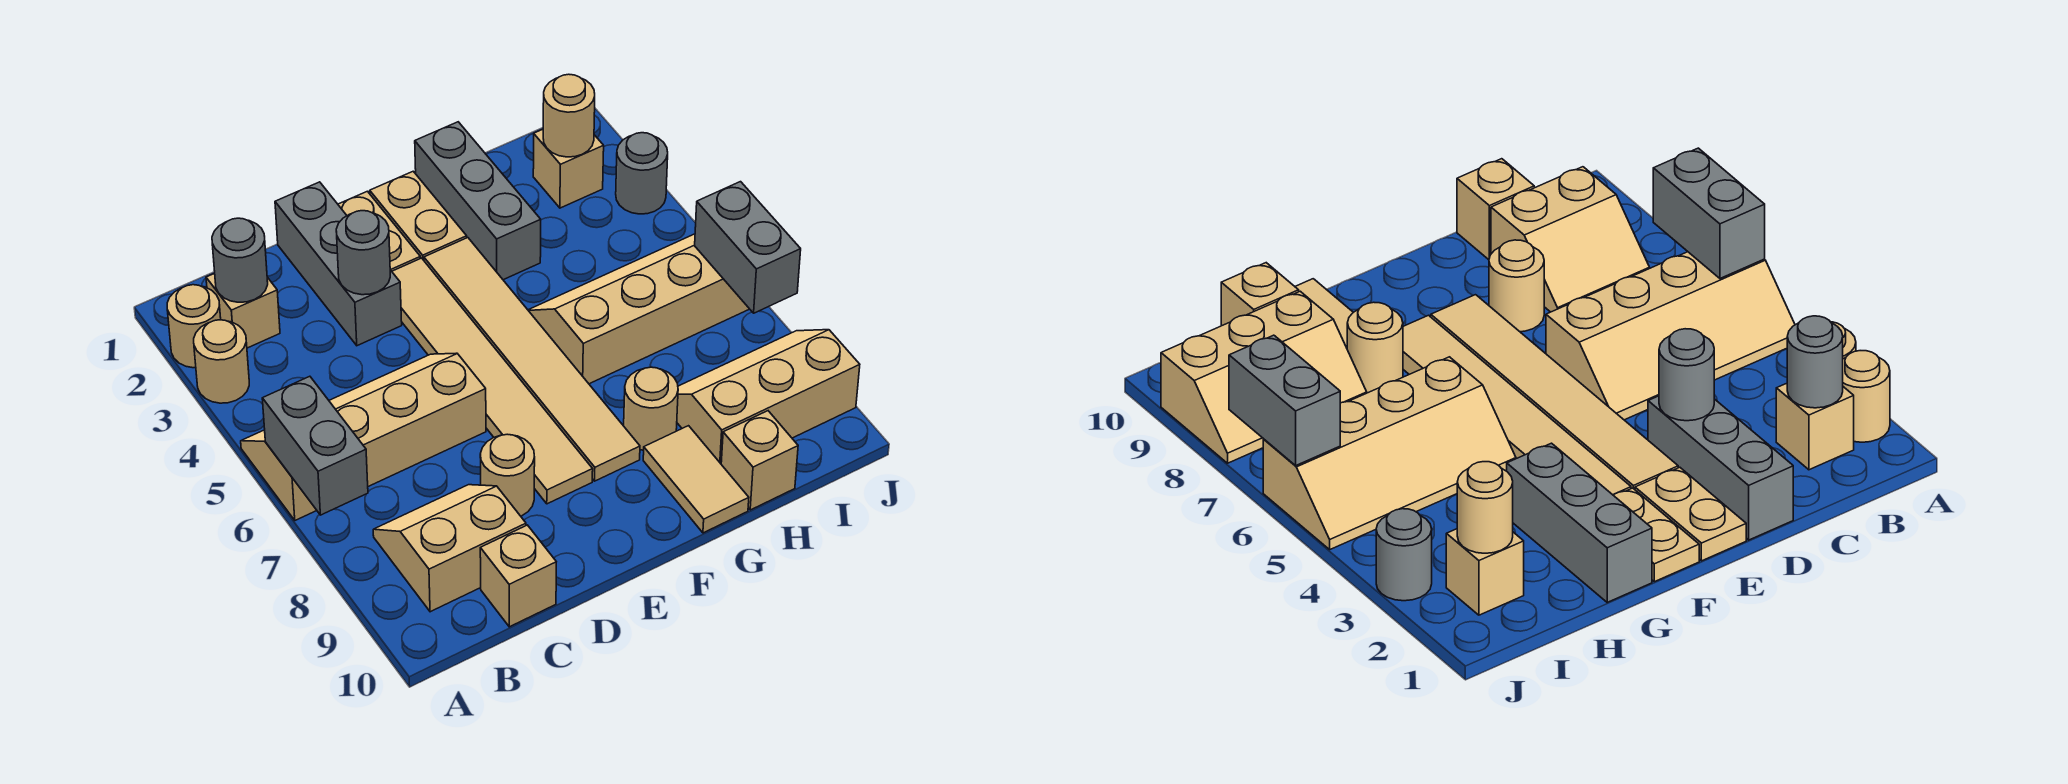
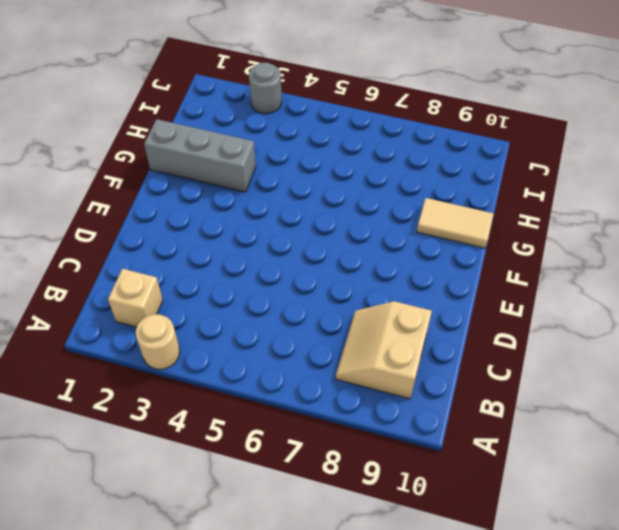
none -> tan round brick A2 level 1
none -> tan slope A5:D6 level 1 top 6
none -> tan brick C10 level 1

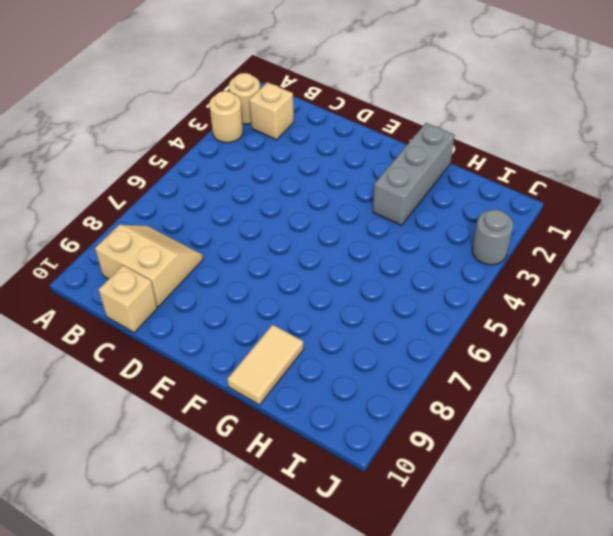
none -> tan slope A5:D6 level 1 top 6
none -> grey brick D1:D3 level 1
none -> tan round brick D8 level 1

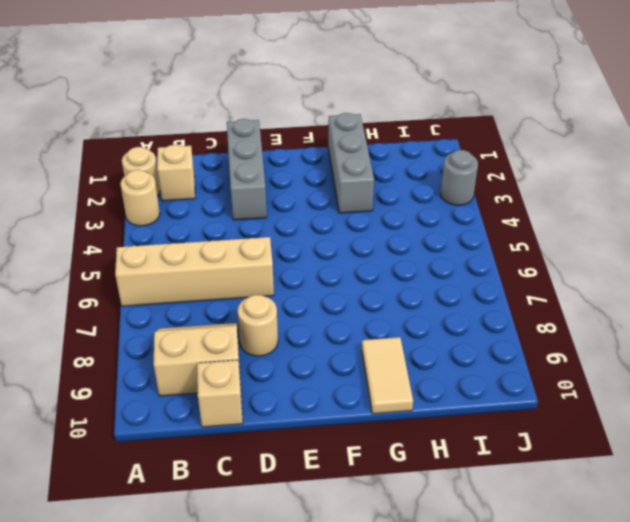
none -> tan plate E1:E2 level 1
none -> tan tile E3:E8 level 1
none -> tan plate F1:F2 level 1

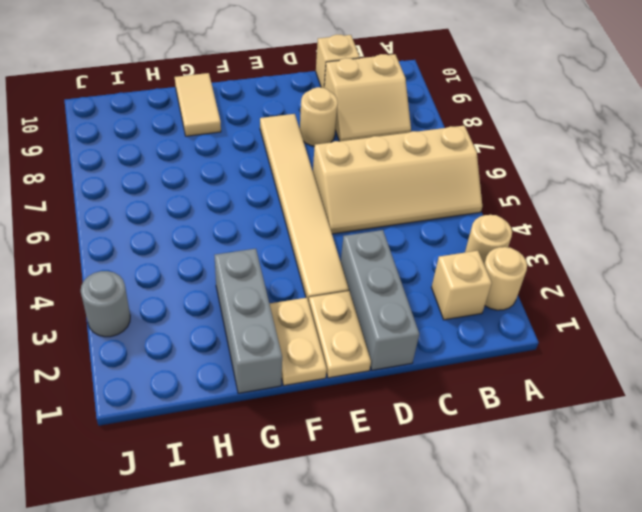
none -> tan tile F3:F8 level 1
none -> tan slope G5:J6 level 1 top 6
none -> tan round brick G8 level 1

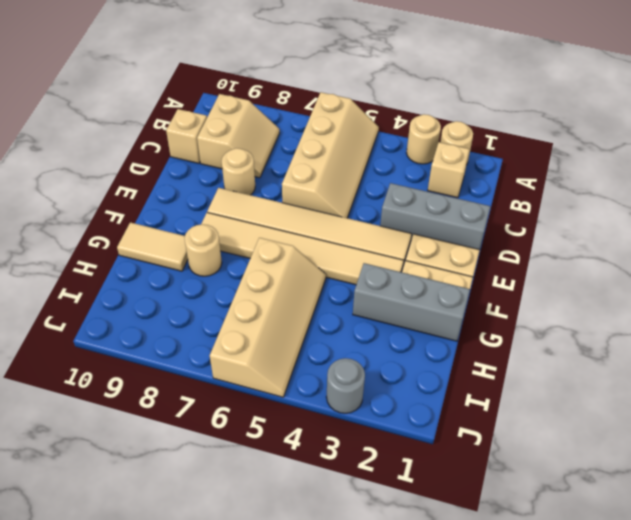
none -> tan slope H8:J9 level 1 top 9
none -> tan brick H10 level 1
none -> tan brick I2 level 1

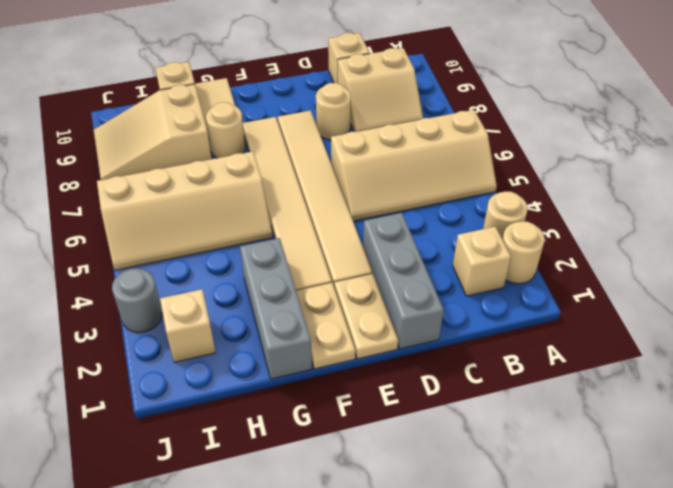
tan slope H8:J9 level 1 top H -> tan slope H8:J9 level 1 top 9
none -> grey brick A6:A7 level 2
none -> grey round brick B2 level 2
none -> grey round brick D3 level 2

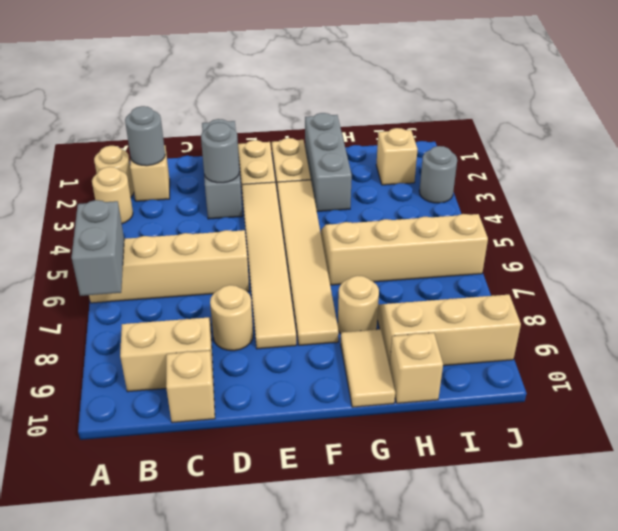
none -> tan round brick I2 level 2
none -> grey brick J6:J7 level 2

